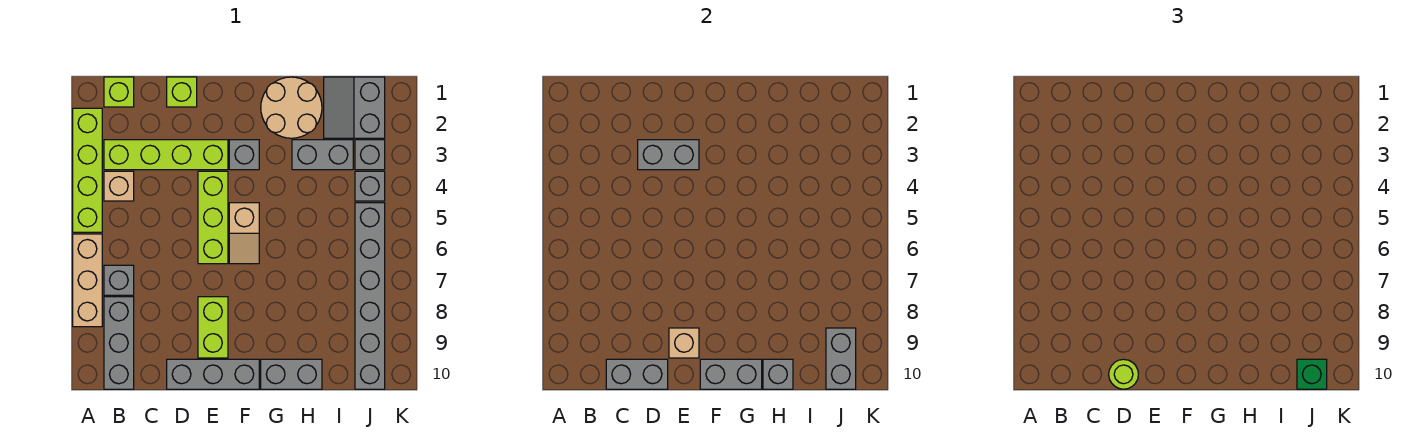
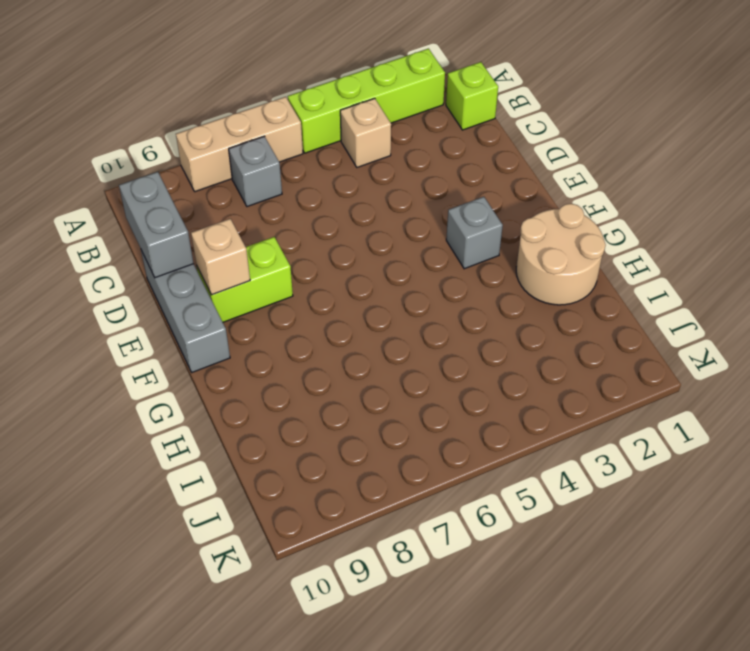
none -> lime brick B3:E3 level 1
none -> grey brick B8:B10 level 1
none -> lime brick D1 level 1

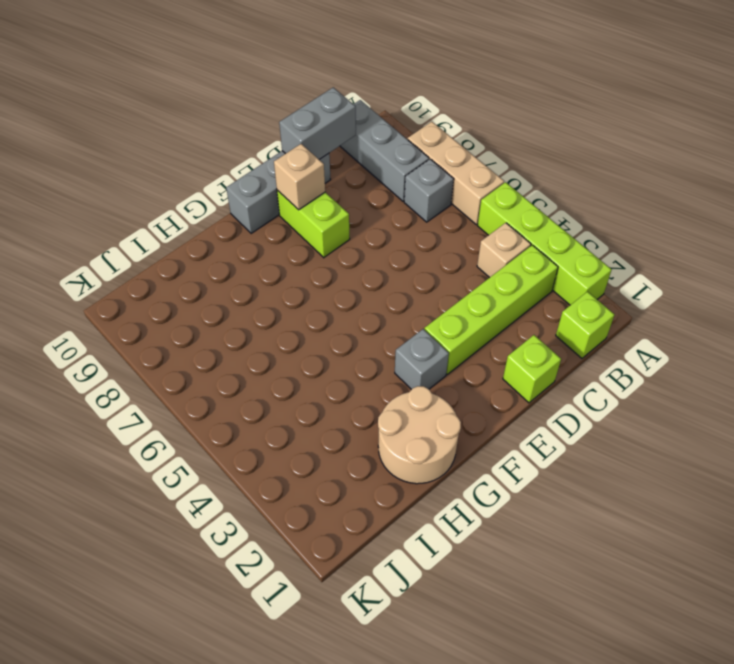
none -> lime brick E4:E6 level 1
none -> tan slope F5:F6 level 1 top 5
none -> grey brick G10:H10 level 1

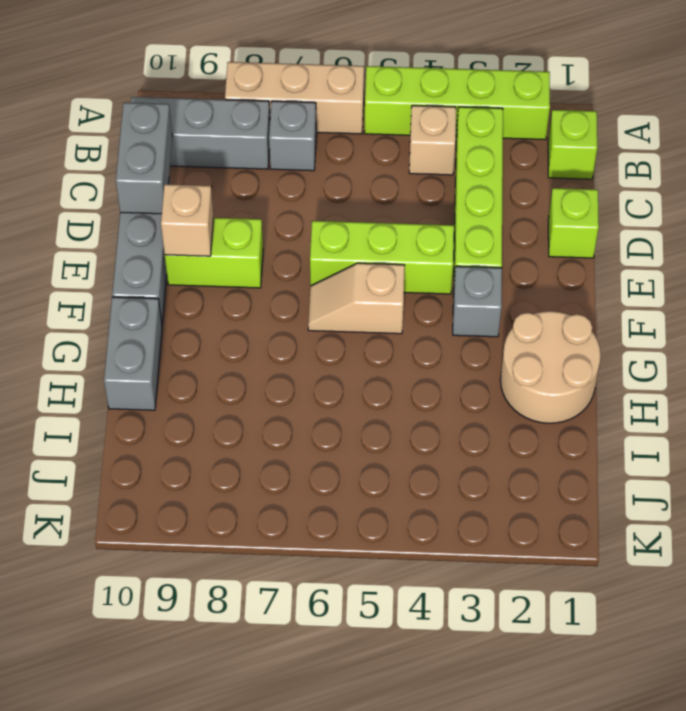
none -> grey brick H3:I3 level 1
none -> grey slope I1:J2 level 1 top J
none -> grey brick J3 level 1

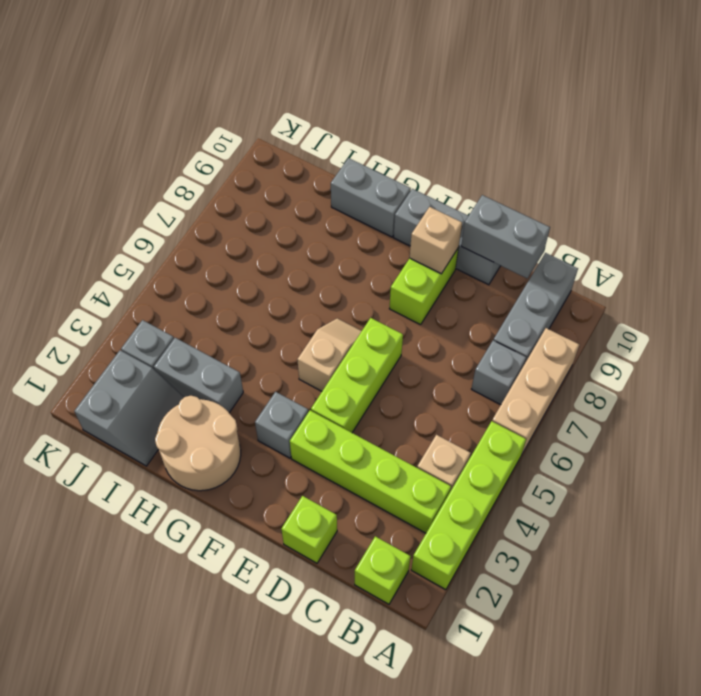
none -> grey brick J4 level 1
none -> grey brick J5:J10 level 1
none -> grey brick D3:E3 level 2

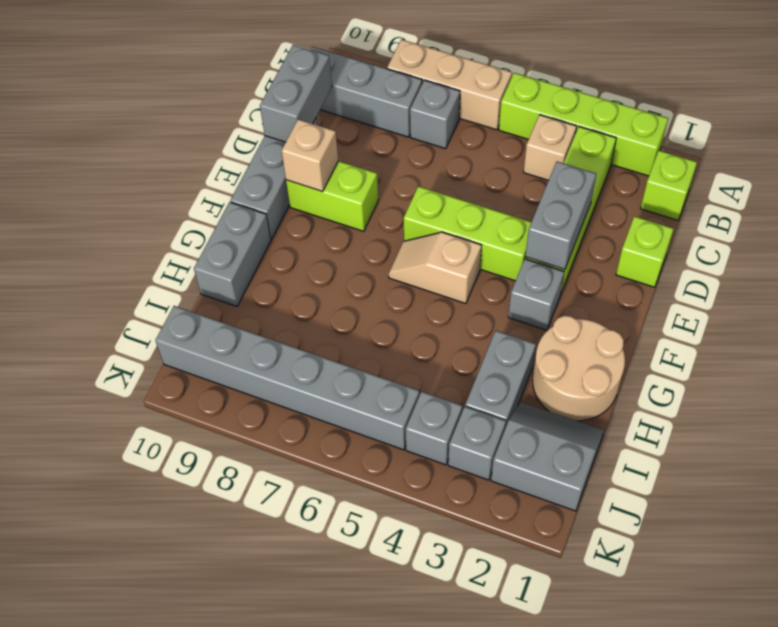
none -> grey brick F10:G10 level 2
none -> grey brick H10 level 2
none -> grey brick J9:J10 level 2

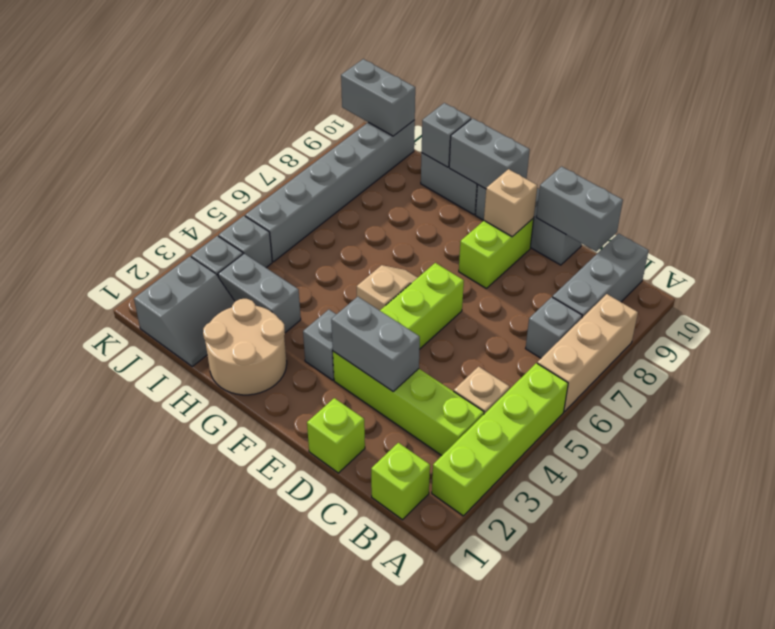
grey brick J10:K10 level 2 -> grey brick J9:J10 level 2
none -> lime round brick D10 level 3
none -> green brick J10 level 3

